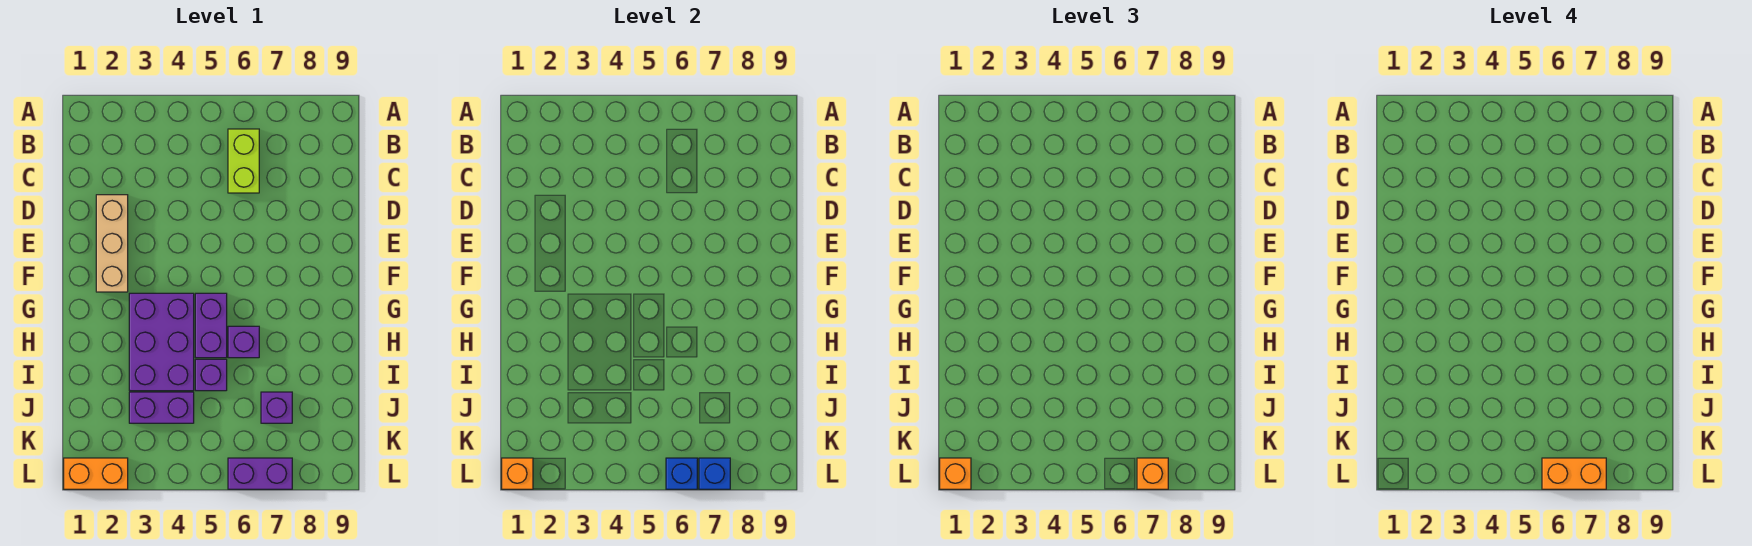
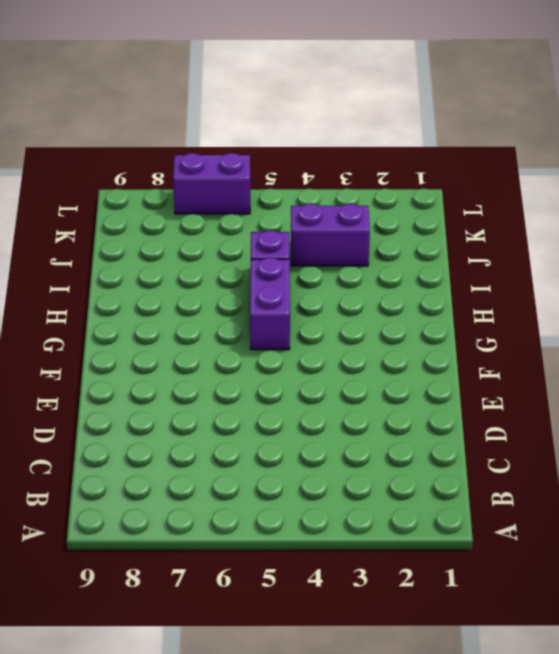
none -> lime brick B6:C6 level 1
none -> tan brick D2:F2 level 1
none -> purple brick G3:I4 level 1

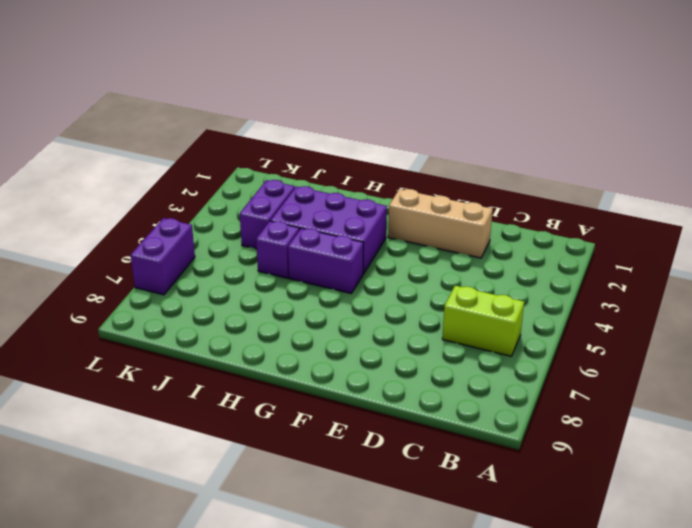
none -> purple brick H6 level 1
none -> purple brick J7 level 1
none -> orange brick L1:L2 level 1

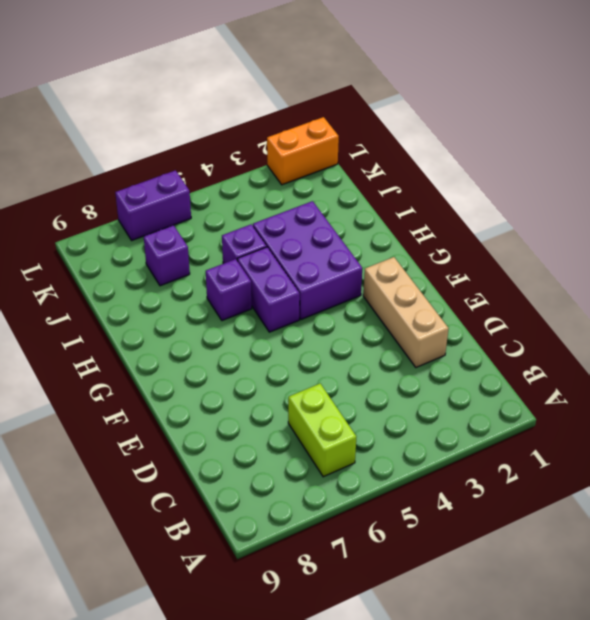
none -> purple brick J3:J4 level 1
none -> orange brick L1 level 2
none -> blue brick L6 level 2

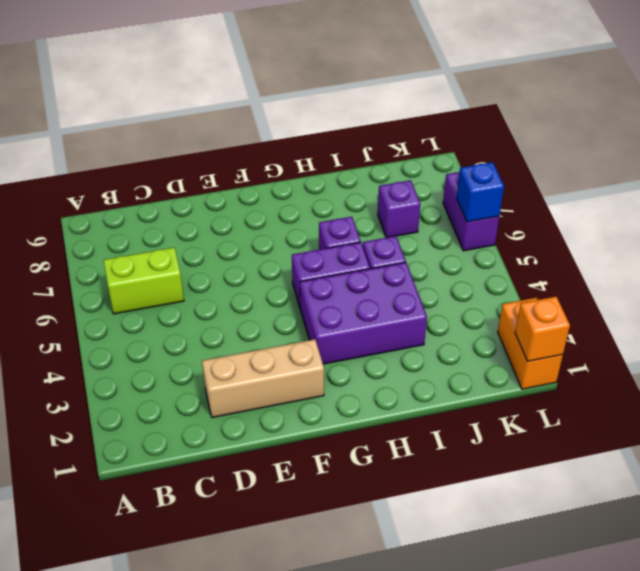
none -> purple brick J3:J4 level 1
none -> blue brick L7 level 2
none -> orange brick L1 level 3

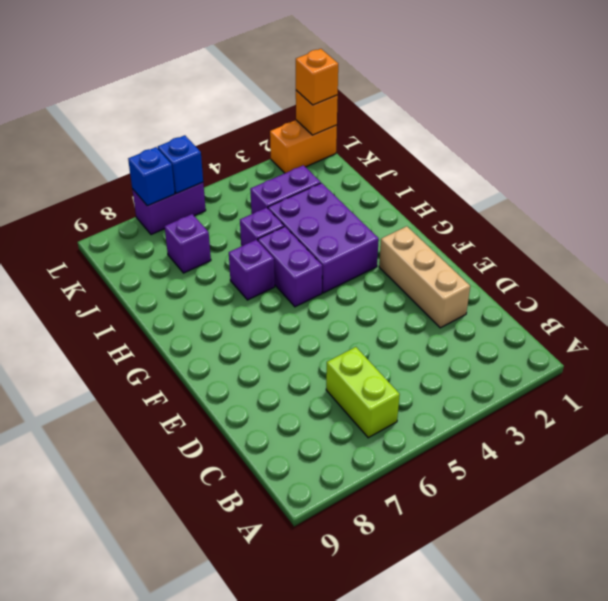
none -> orange brick L7 level 3
none -> orange brick L6:L7 level 4

